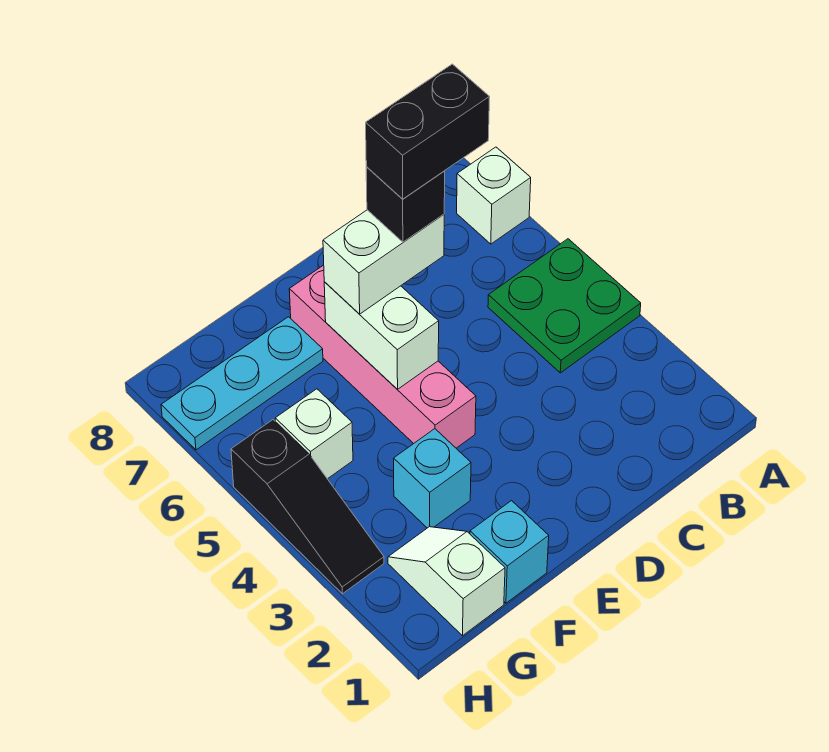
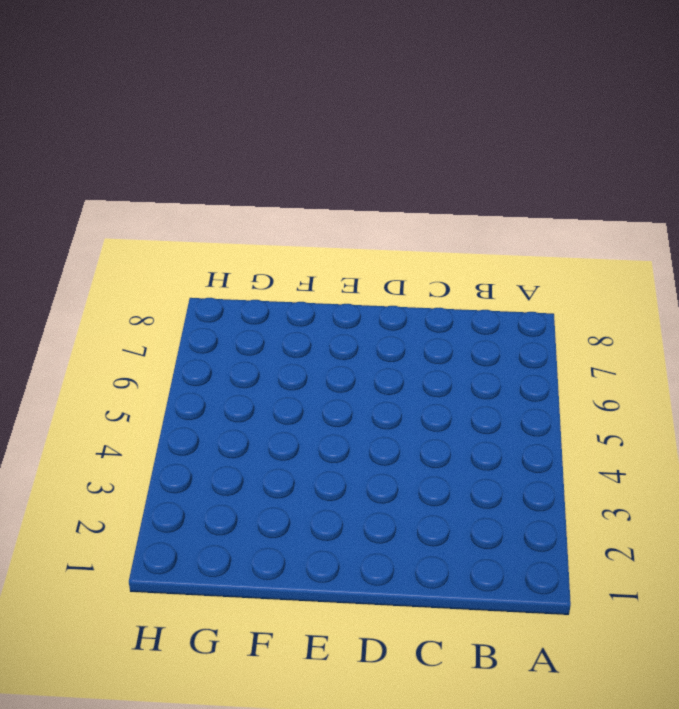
none -> green plate A4:B5 level 1
none -> white brick A7 level 1
none -> pink brick E4:E7 level 1

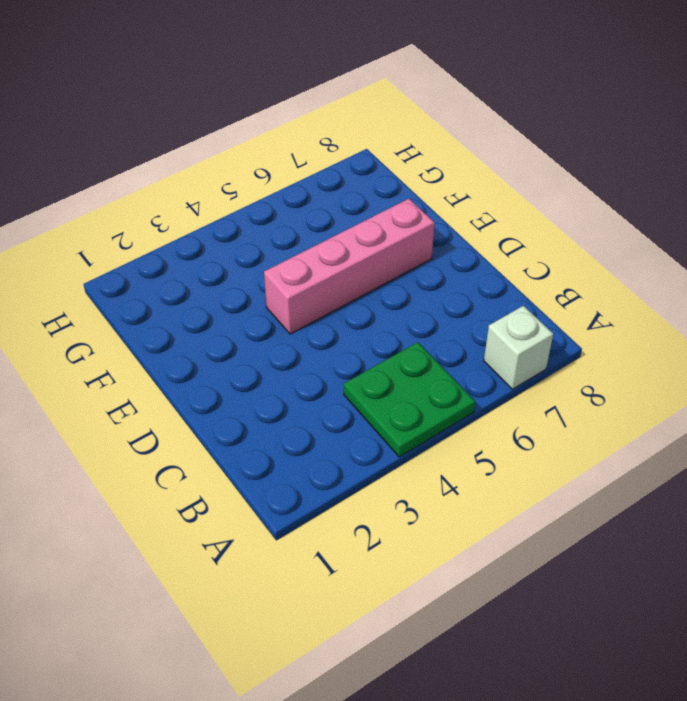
none -> cyan brick F1 level 1
none -> cyan brick F3 level 1
none -> cyan plate F7:H7 level 1

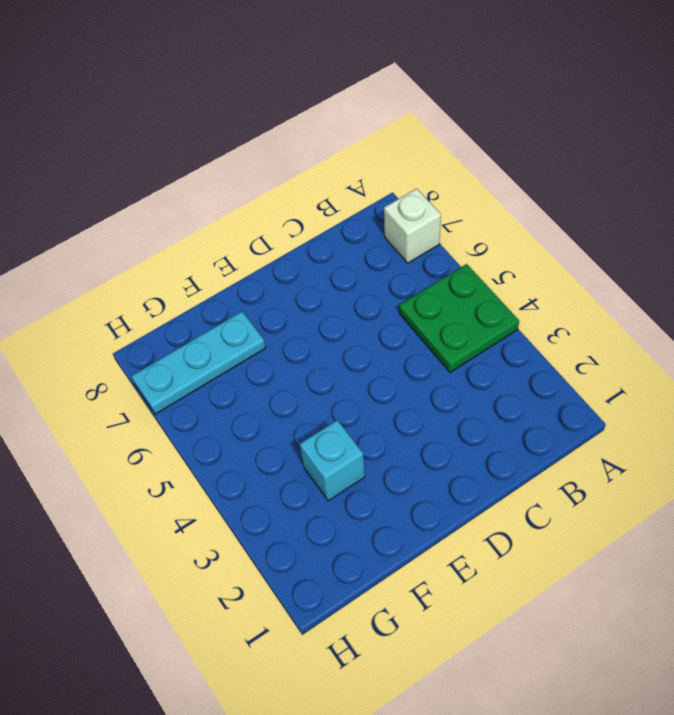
none -> pink brick E4:E7 level 1
none -> cyan brick F1 level 1
none -> white slope G1:G2 level 1 top 1

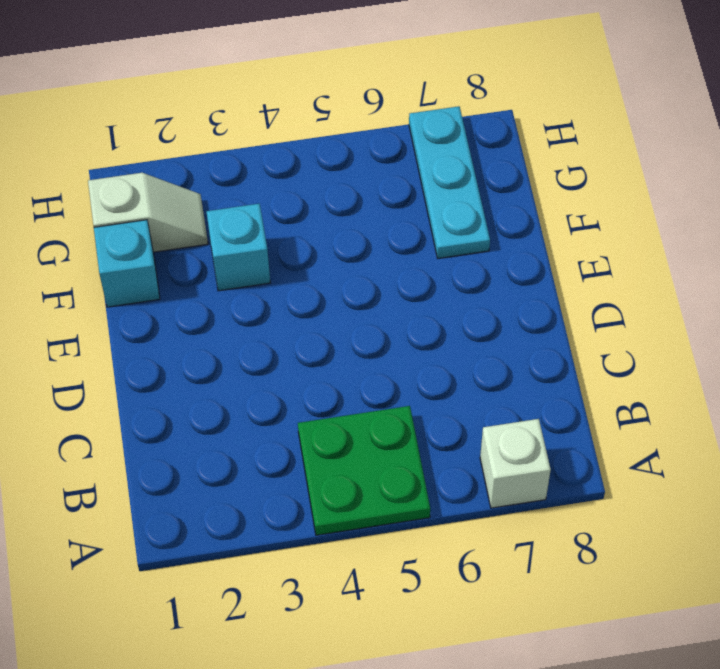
none -> pink brick E4:E7 level 1
none -> white brick G5 level 1
none -> black slope H3:H5 level 1 top 5

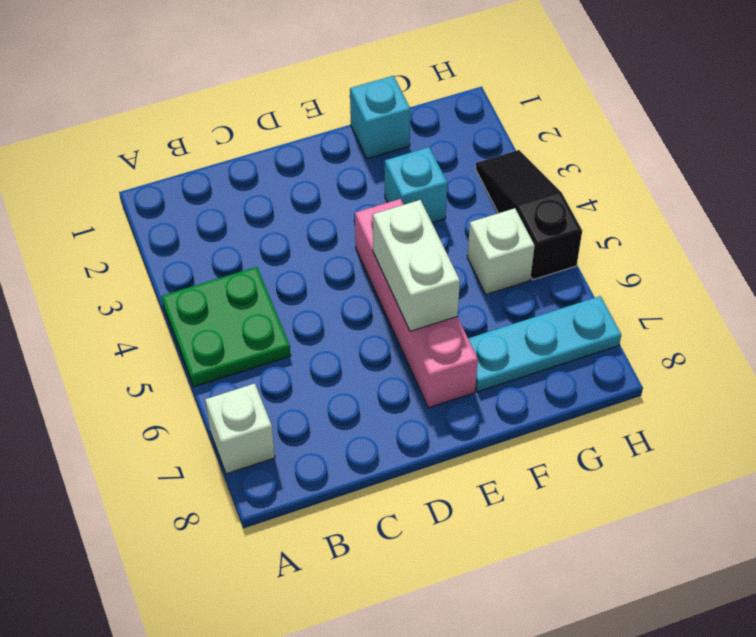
none -> white slope G1:G2 level 1 top 1
none -> white brick D6:E6 level 3
none -> black brick D6 level 4

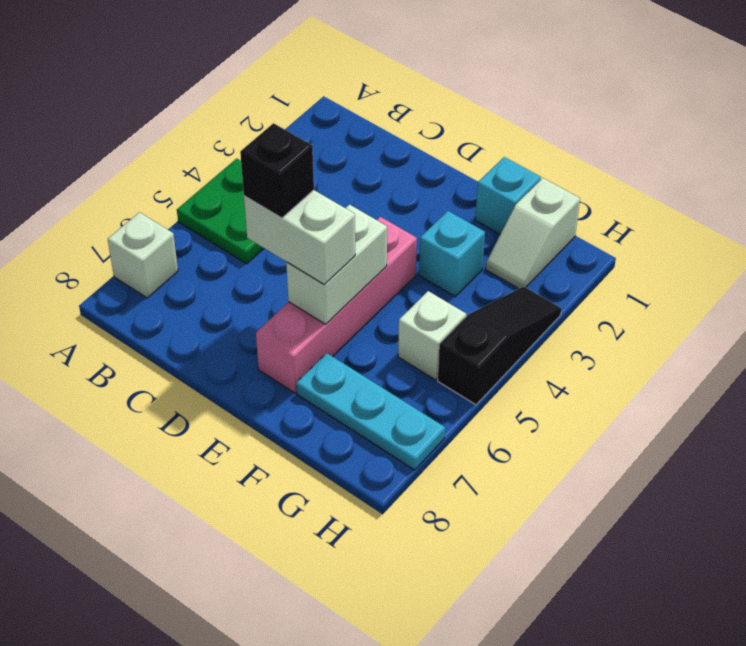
none -> black brick C6:D6 level 5

